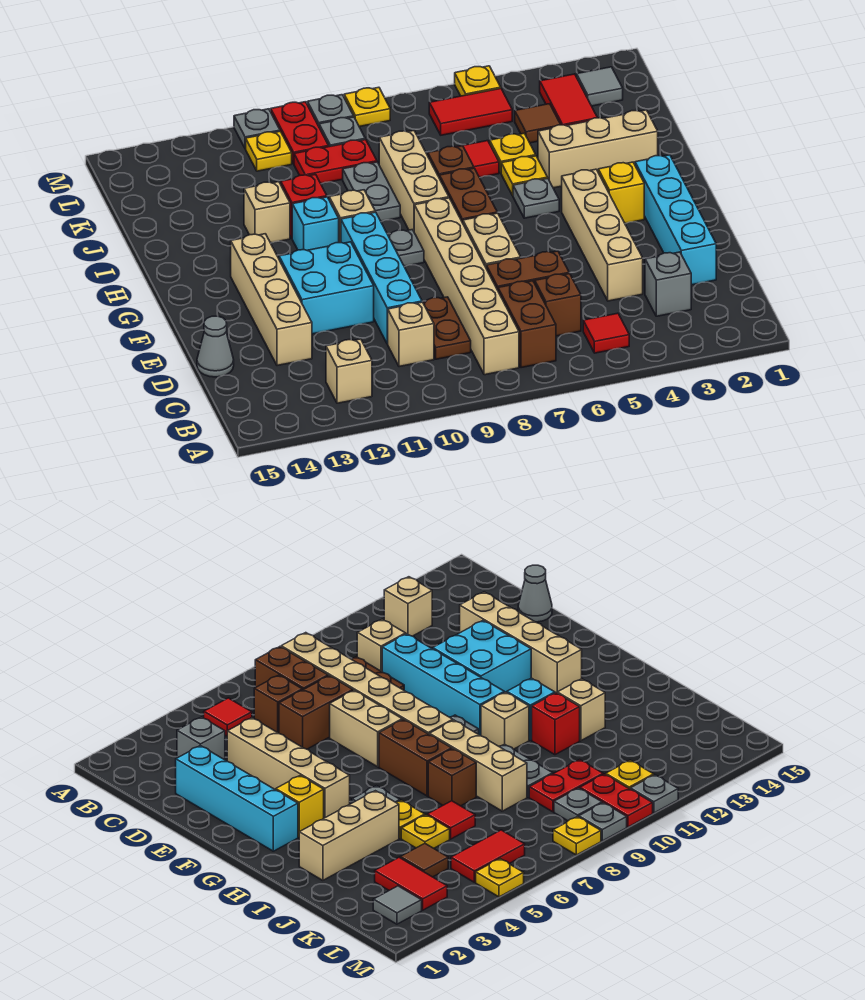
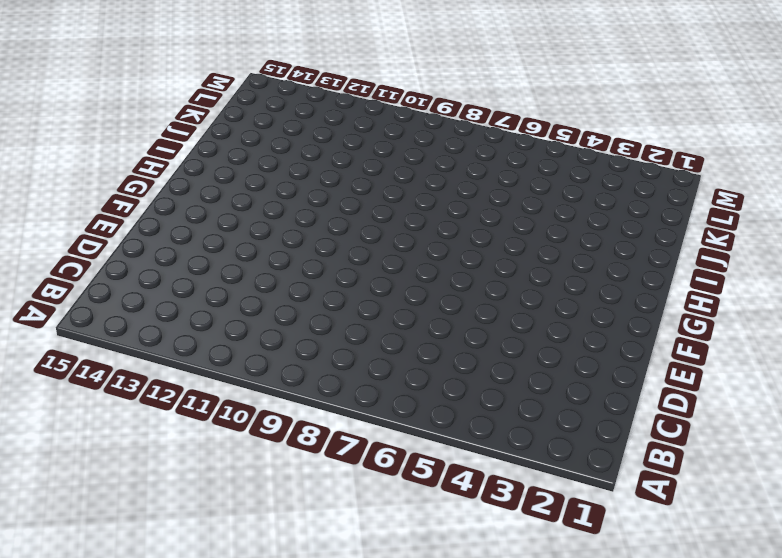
none -> red tile B5 level 1
none -> brown brick B7:C7 level 1
none -> tan brick B8:G8 level 1
none -> tan brick B12 level 1

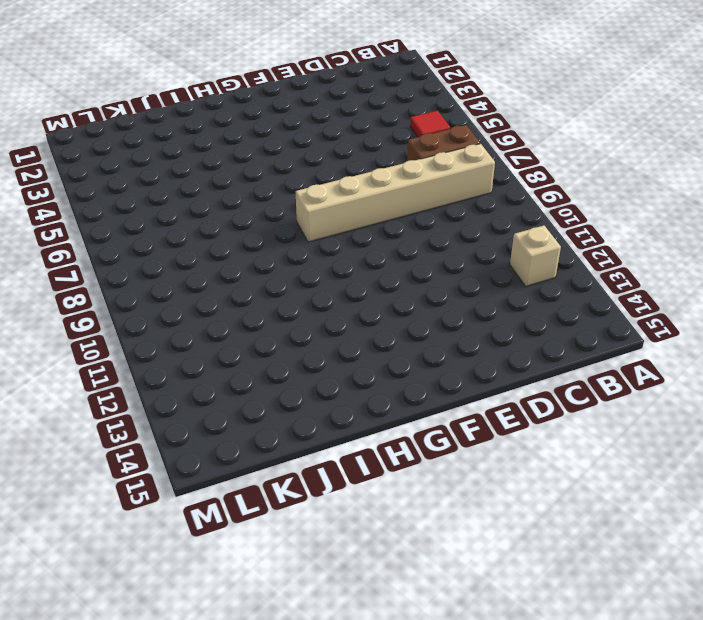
none -> grey brick C3 level 1
none -> brown brick C6 level 1
none -> brown plate C9:D9 level 1
none -> tan brick C10 level 1

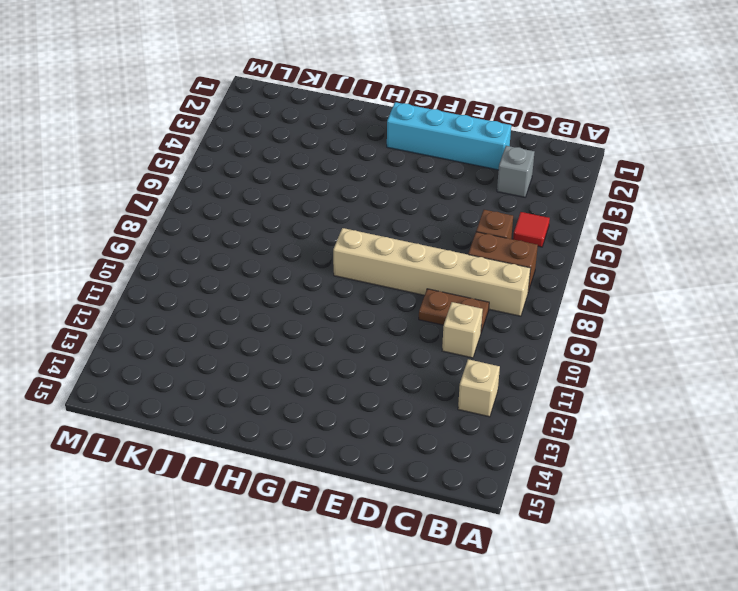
none -> tan brick D4:G4 level 1
none -> brown brick D6:D7 level 1
none -> cyan brick D10:G10 level 1
none -> tan brick D13:G13 level 1

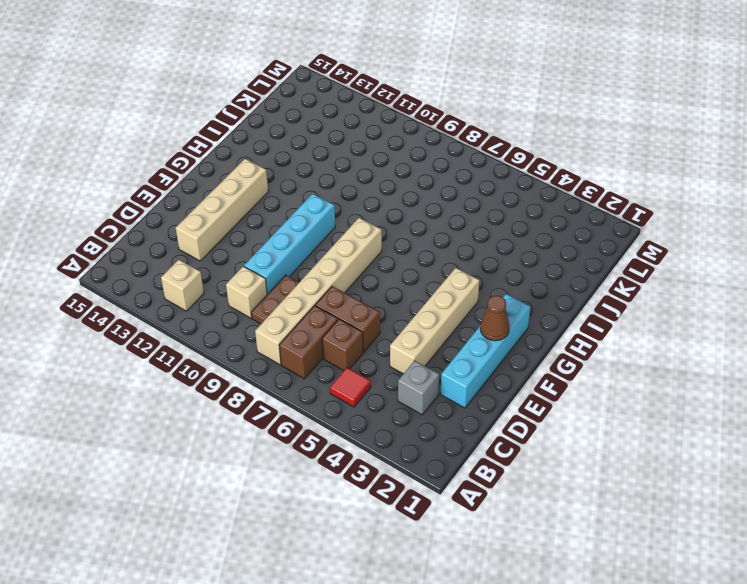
brown cone F2 level 2 -> none
none -> grey cone D15 level 1
none -> tan brick E7:F7 level 1
none -> cyan brick E11:F12 level 1
none -> yellow brick G3 level 1

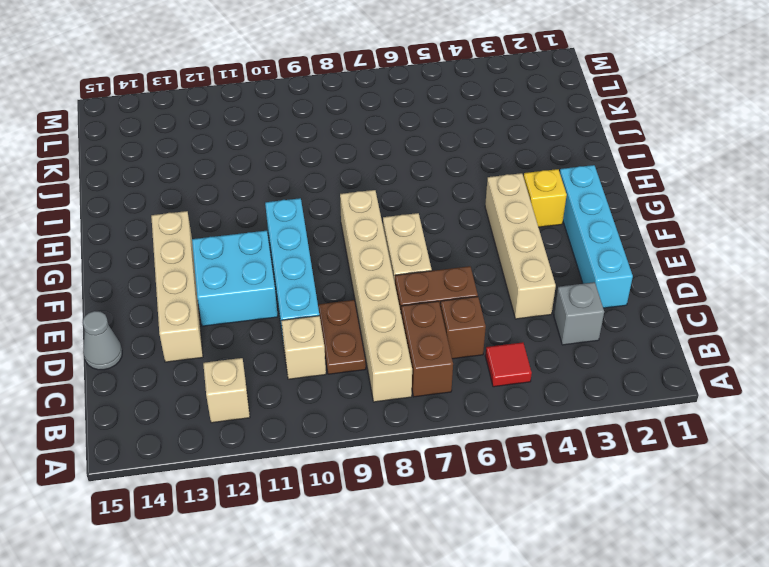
none -> brown brick G7:H7 level 1
none -> grey plate G9 level 1
none -> grey plate H5 level 1
none -> tan brick H8:J8 level 1

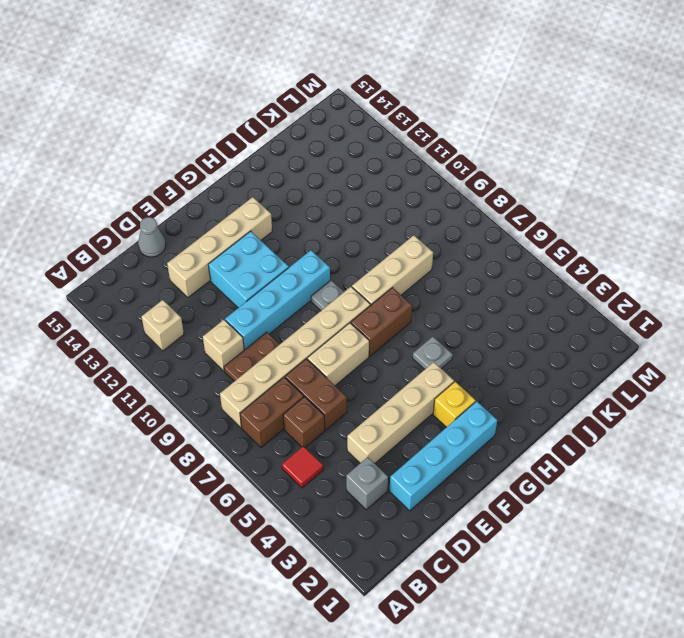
none -> tan brick H10 level 1
none -> cyan brick H11 level 1
none -> tan brick I2:I4 level 1
none -> yellow plate I5 level 1

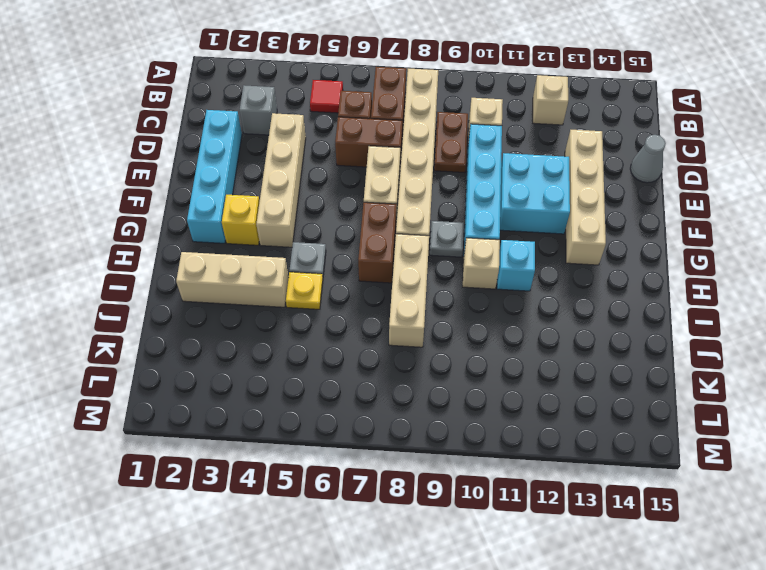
none -> brown brick I7 level 1
none -> grey plate I9:J9 level 1
none -> red brick I11 level 1
none -> tan brick I12 level 1

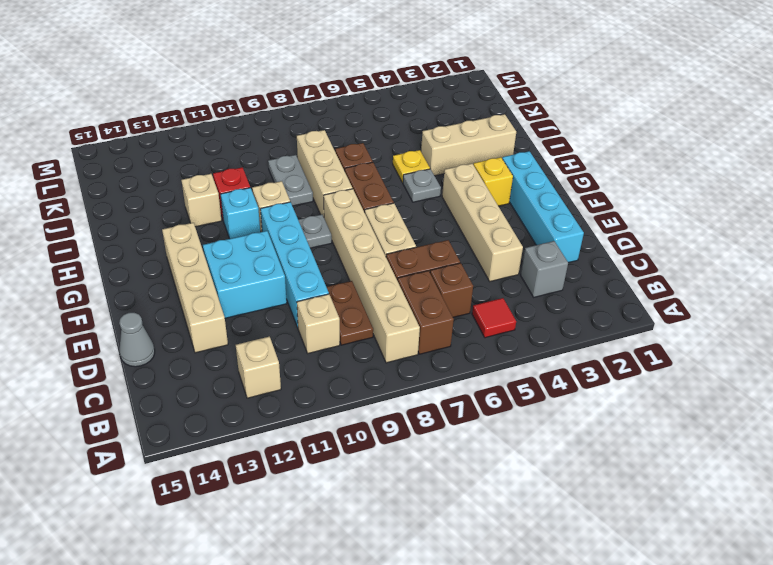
none -> yellow plate J5 level 1
none -> red tile J6 level 1
none -> red tile K3:L3 level 1
none -> brown tile K4 level 1

